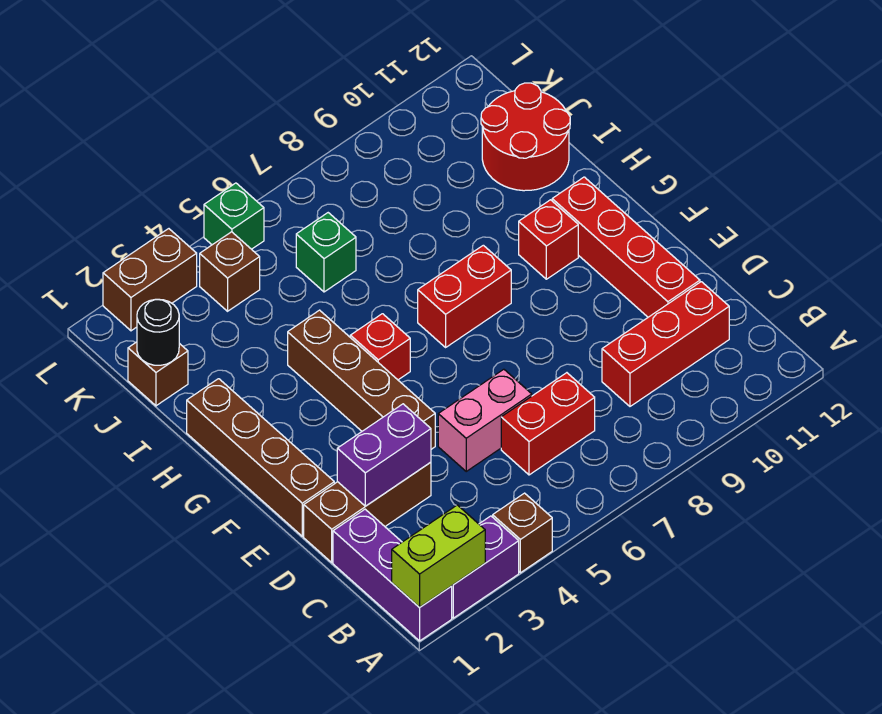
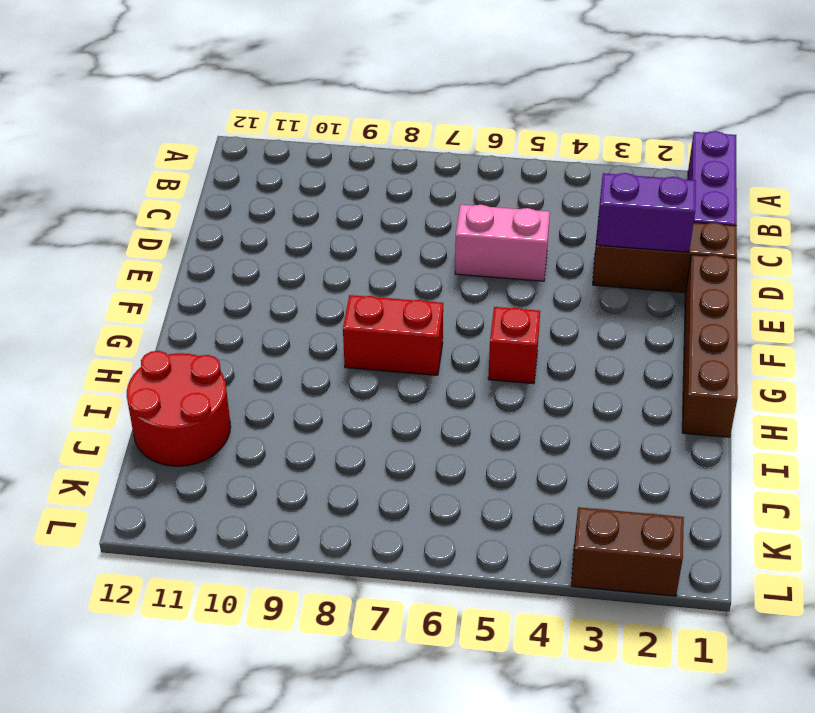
none -> purple brick A2:A3 level 1
none -> brown brick A4 level 1
none -> red brick C6:C7 level 1

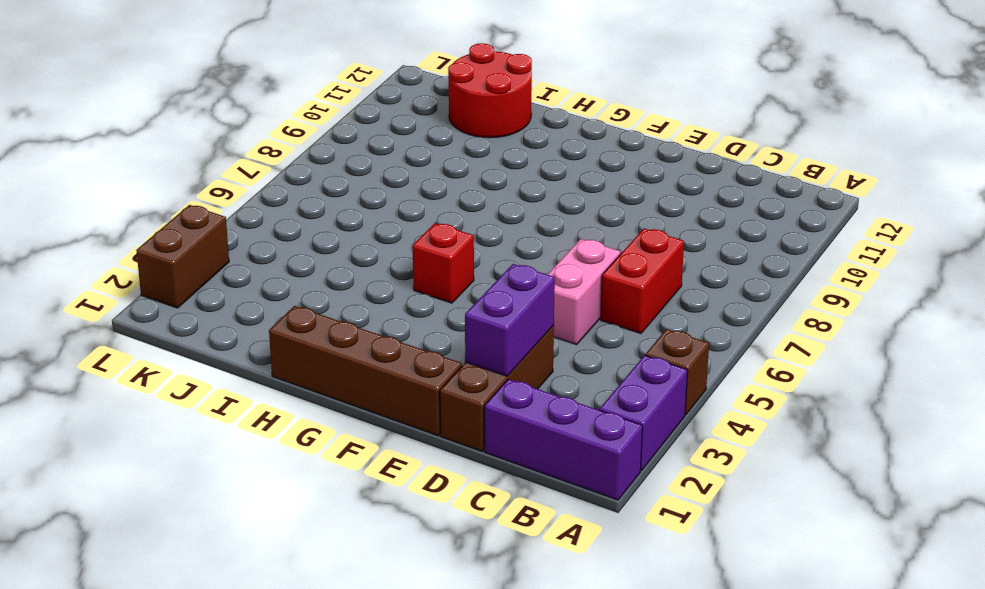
none -> red brick C9:C11 level 1
none -> red brick D11:G11 level 1
none -> brown brick E4:H4 level 1

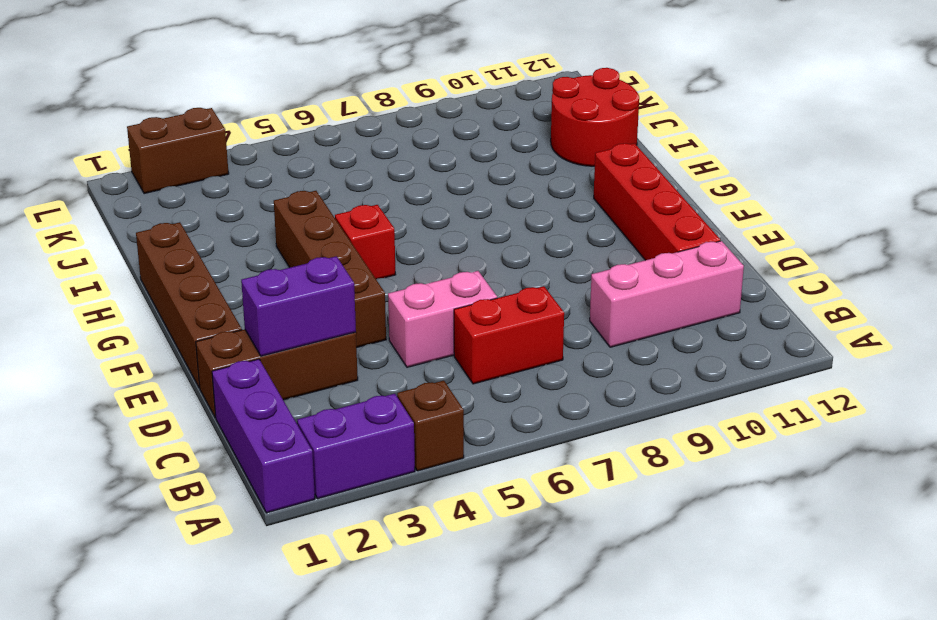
pink brick C9:C11 level 1 -> red brick C9:C11 level 1
none -> red brick G7:G8 level 1
none -> red brick G10 level 1
none -> brown brick J1 level 1

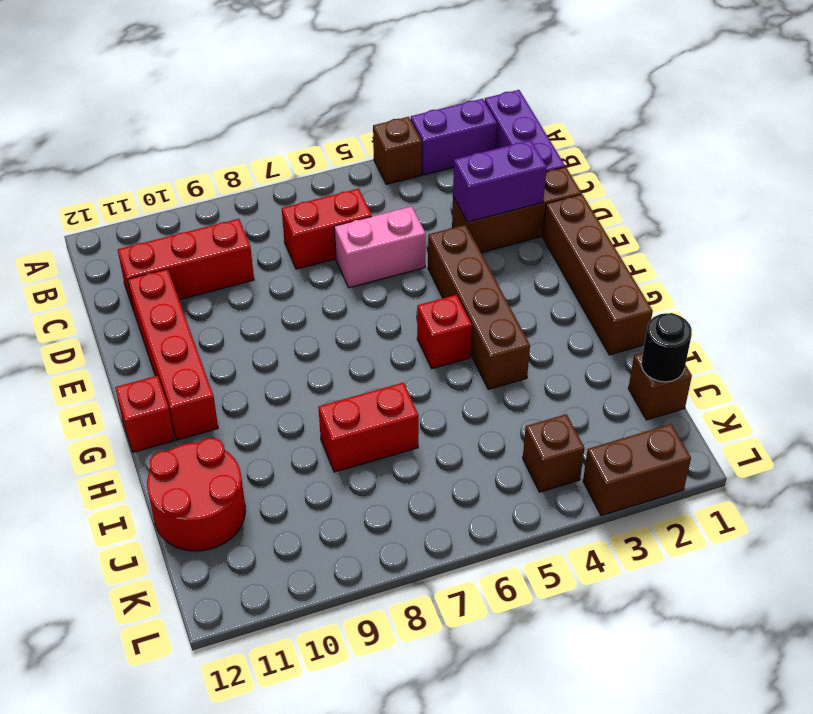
red brick G12 level 1 -> red brick G10 level 1
red brick I7:I8 level 1 -> red brick G7:G8 level 1
none -> green brick J6 level 1
none -> green brick L5 level 1
none -> lime brick A1:A2 level 2

